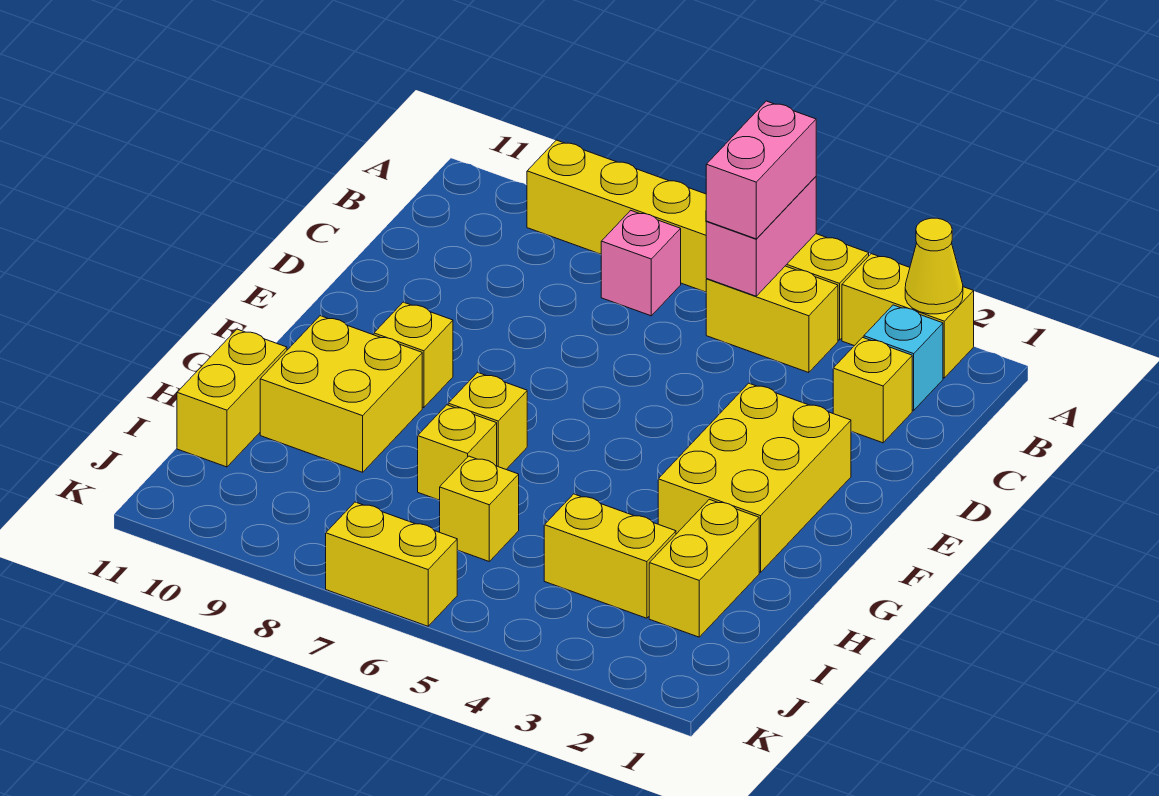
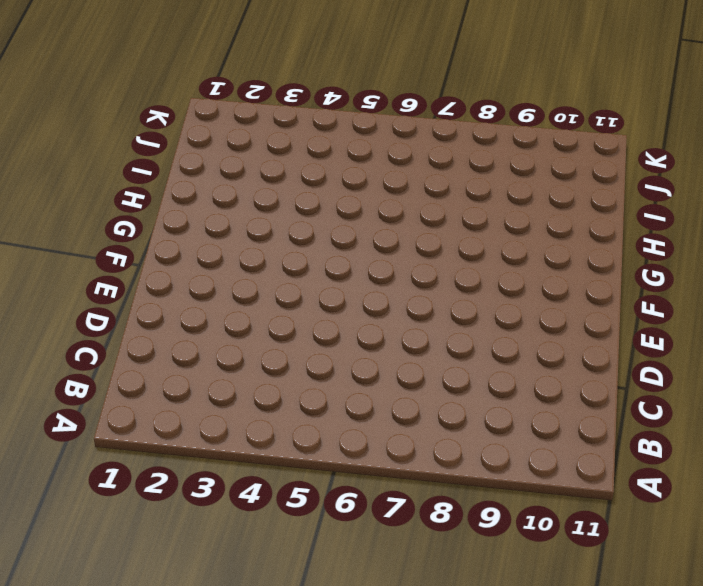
none -> yellow brick A2:A3 level 1
none -> yellow brick A4:A9 level 1
none -> cyan brick B2 level 1

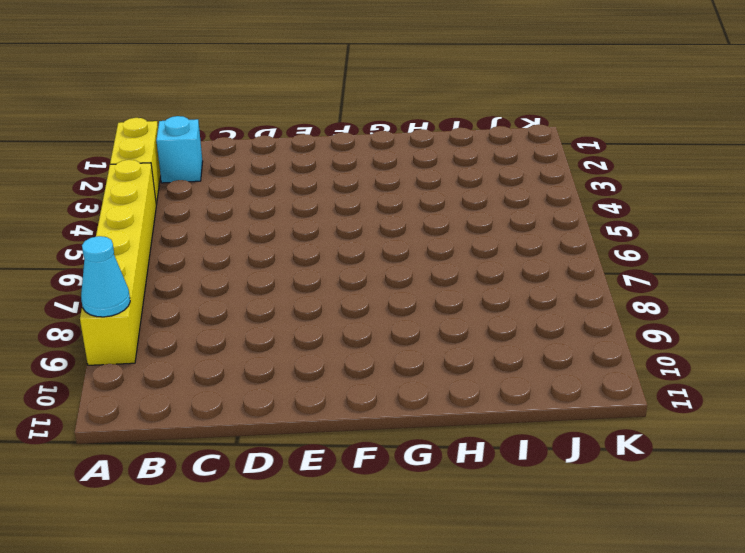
cyan cone A9 level 2 -> none
none -> yellow brick B4:B5 level 1
none -> pink brick B7 level 1
none -> yellow brick C2 level 1

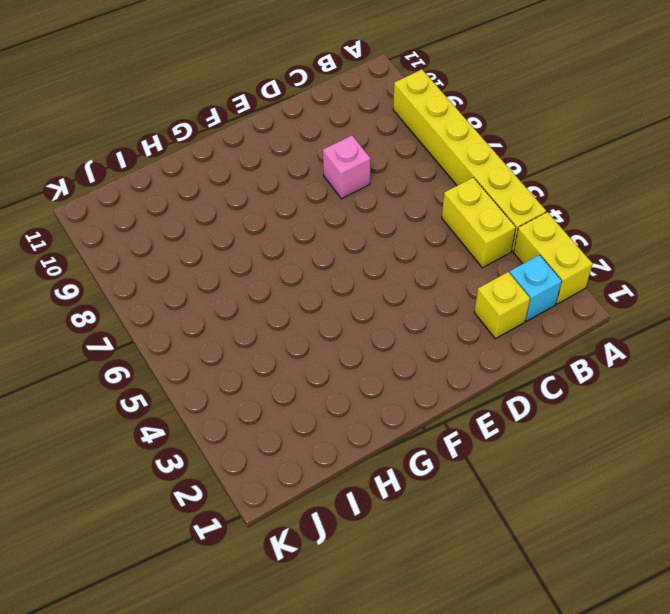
pink brick D8 level 1 -> pink brick B7 level 1
none -> yellow brick E2:G3 level 1
none -> yellow brick F9 level 1
none -> yellow brick G7 level 1

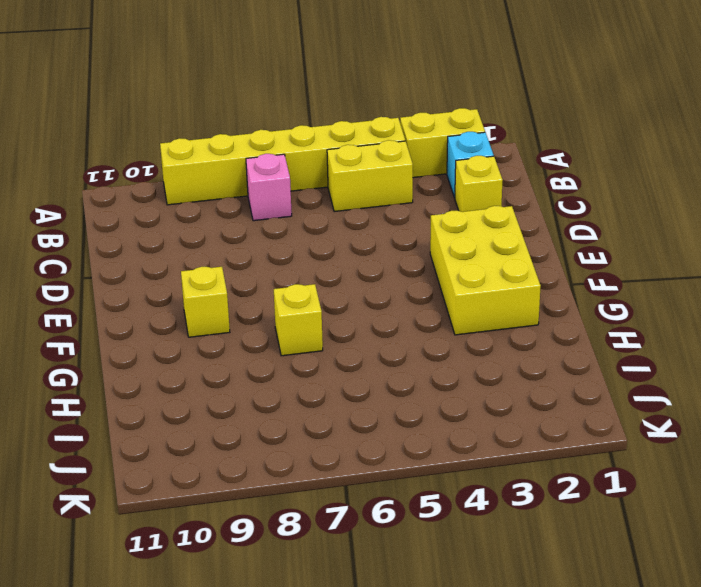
none -> yellow brick G9:H10 level 1
none -> yellow brick H2:I2 level 1
none -> yellow brick H7 level 1

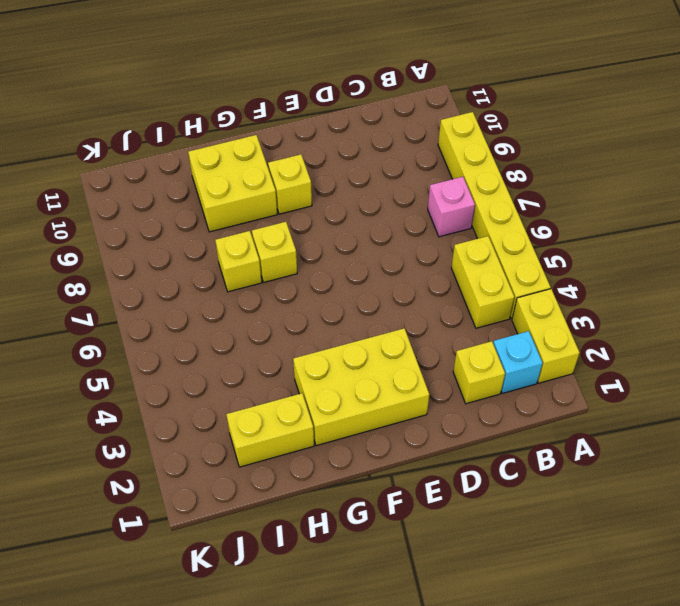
none -> yellow brick H11:I11 level 1
none -> yellow brick I3:I4 level 1
none -> yellow brick I6 level 1

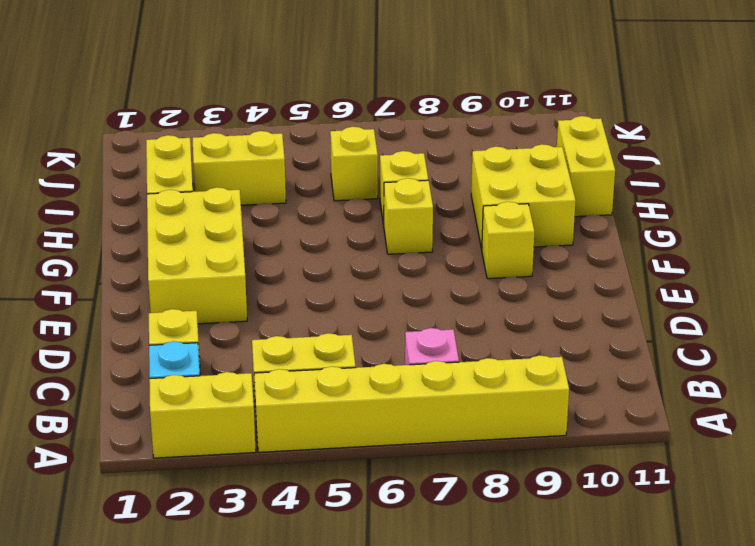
none -> yellow brick K6:K7 level 1
none -> yellow cone A2 level 2
none -> pink brick A5:B5 level 2

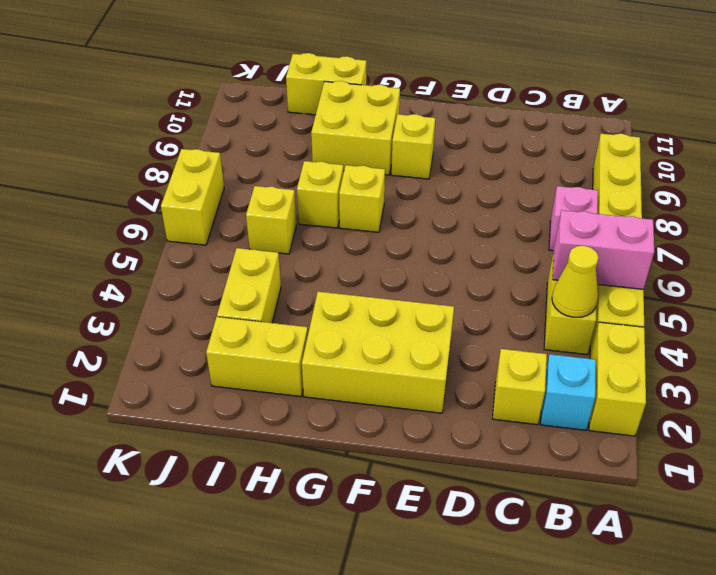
yellow cone B4 level 2 -> yellow cone A2 level 2
none -> pink brick A5:B5 level 3

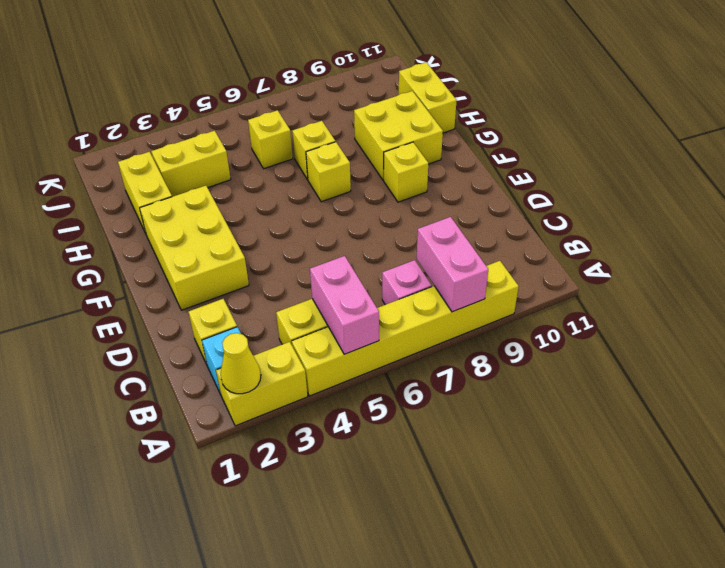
pink brick A8:B8 level 2 -> pink brick A5:B5 level 3
none -> yellow brick K6:K7 level 1

